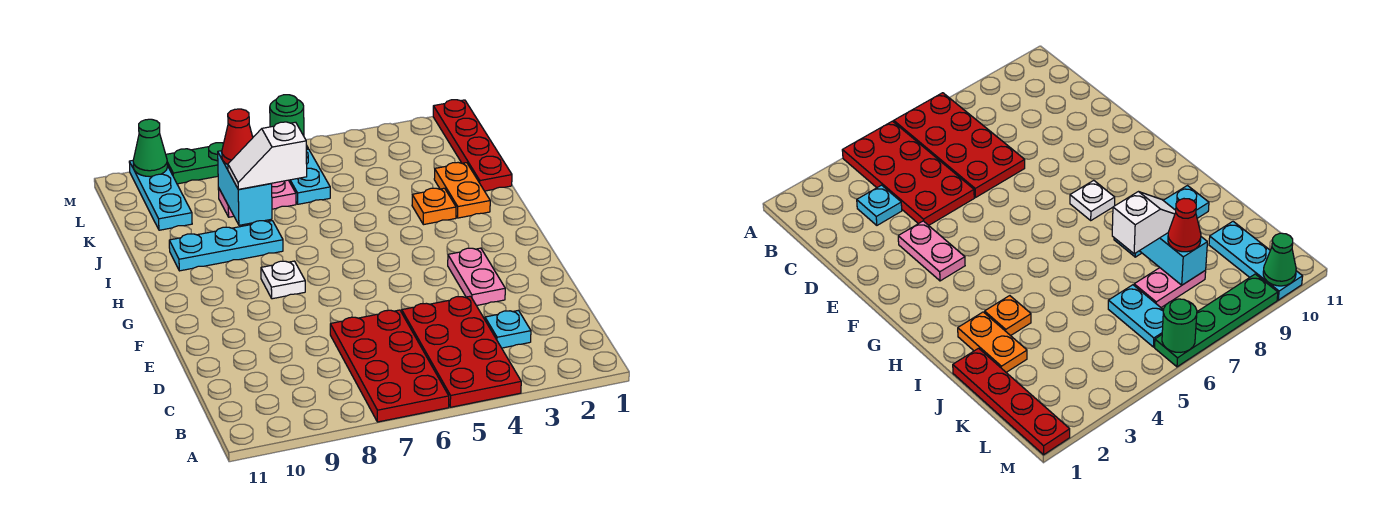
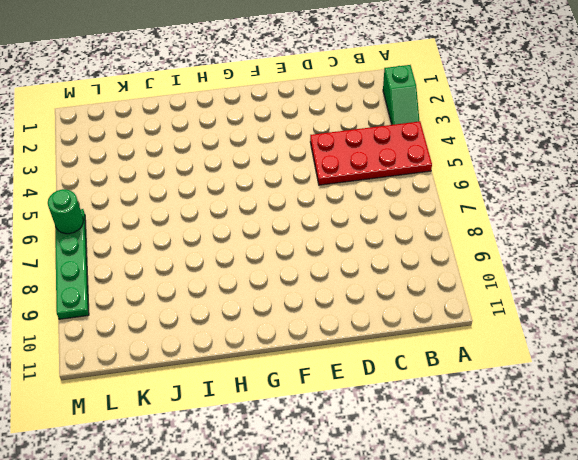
green slope A2:A3 level 1 top 2 -> none
none -> red plate A6:D7 level 1
none -> cyan plate C3 level 1
none -> pink plate E3:F3 level 1

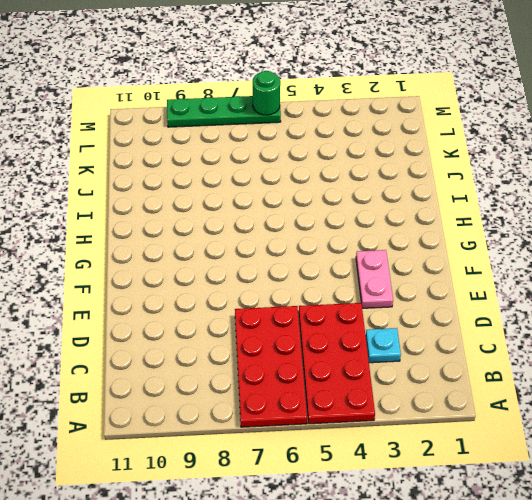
none -> white plate G8 level 1
none -> orange plate I2:J2 level 1
none -> orange plate I3 level 1

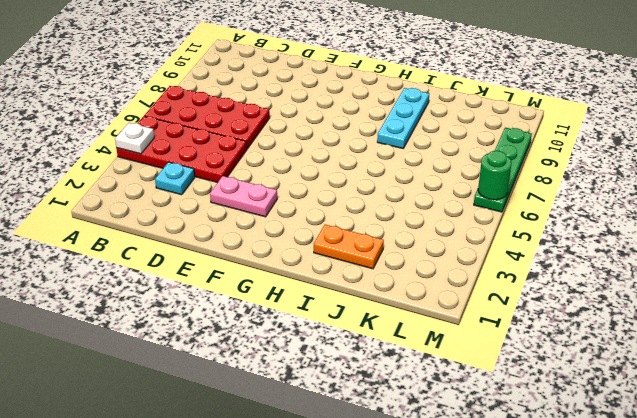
white plate A4 level 2 -> white plate G8 level 1
none -> orange plate I3 level 1
none -> red plate J1:M1 level 1
none -> cyan plate K6:L6 level 1

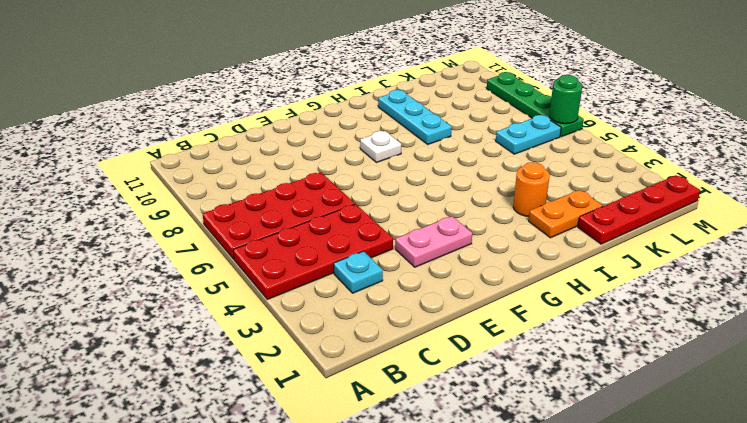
orange round brick I3 level 1 -> orange plate I3 level 1
none -> pink plate K7:K8 level 1
none -> cyan plate K10:M10 level 1
none -> cyan brick J8:K8 level 2

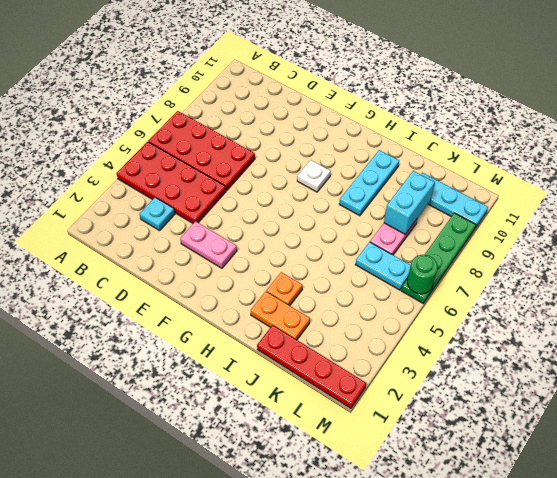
cyan brick K8:K9 level 2 -> cyan brick J8:K8 level 2
none -> green cone M10 level 2
none -> white slope J7:J8 level 3 top 7
none -> red cone K8 level 3

